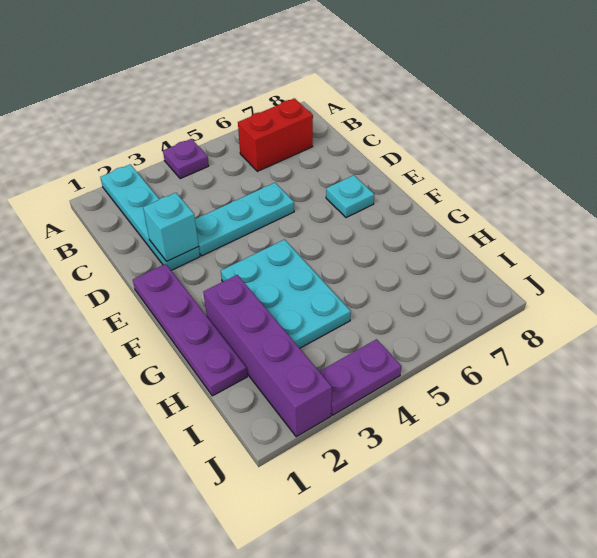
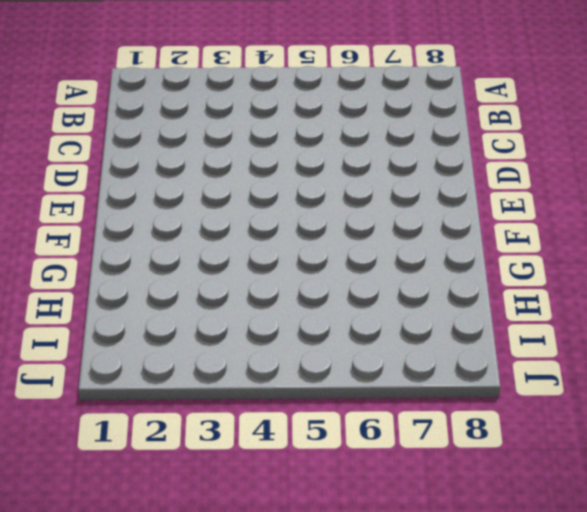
none -> cyan plate A2:D2 level 1
none -> purple plate A4 level 1

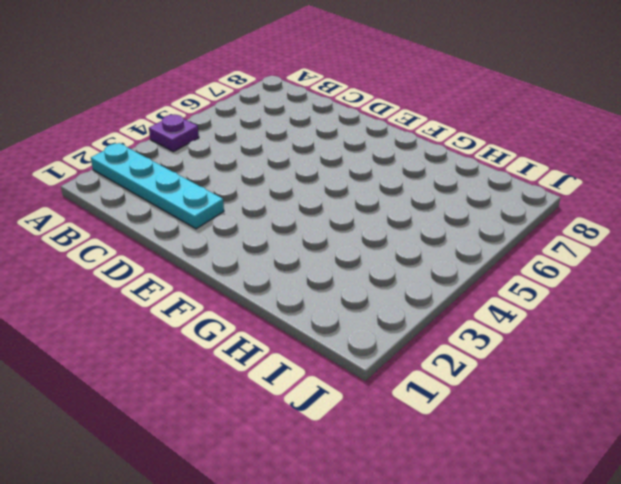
none -> red brick B6:B7 level 1
none -> cyan plate D3:D5 level 1

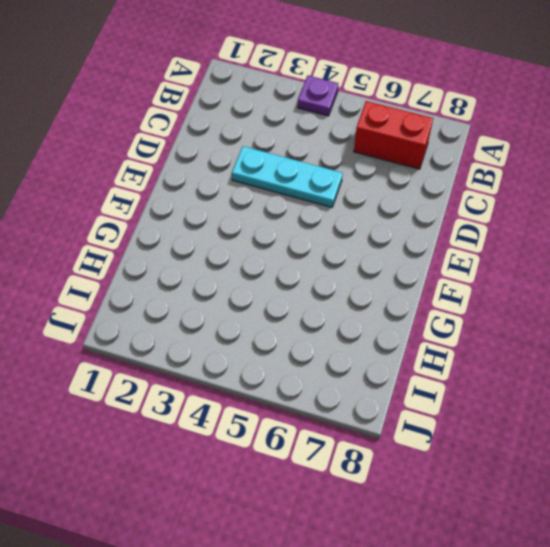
none -> cyan plate A2:D2 level 1
none -> purple plate E1:H1 level 1

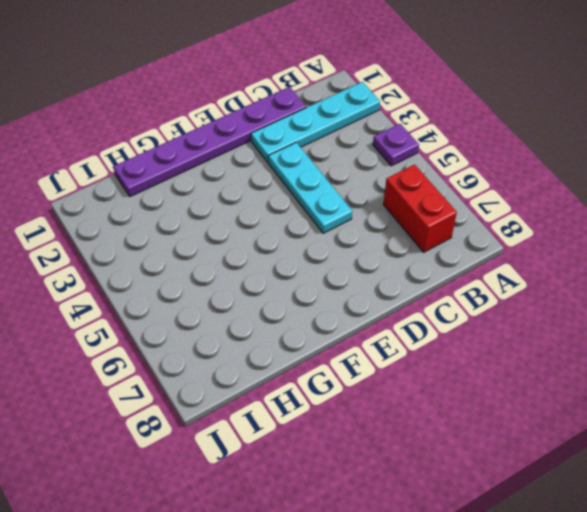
purple plate C1:H1 level 1 -> purple plate E1:H1 level 1
none -> cyan plate E7 level 1
none -> cyan plate F3:H4 level 1

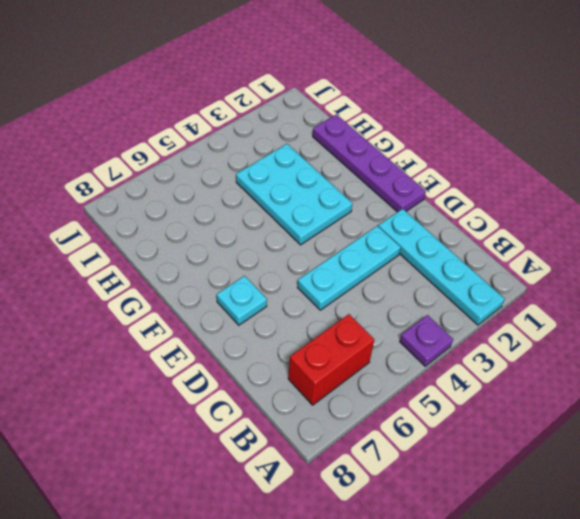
none -> purple brick G2:J2 level 1
none -> purple plate J3:J4 level 1

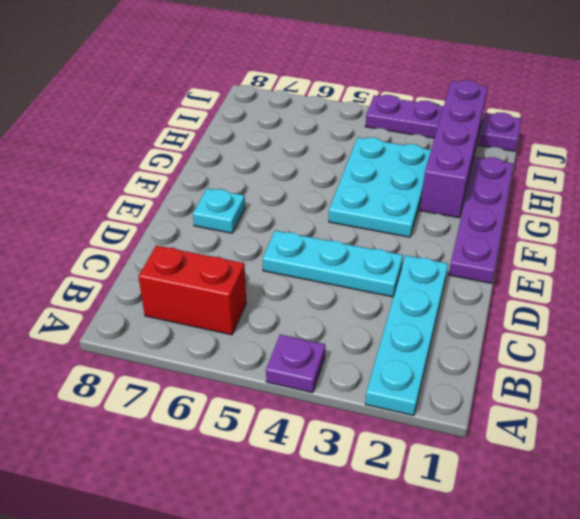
purple plate J1 level 1 -> none
none -> cyan brick D2 level 2

